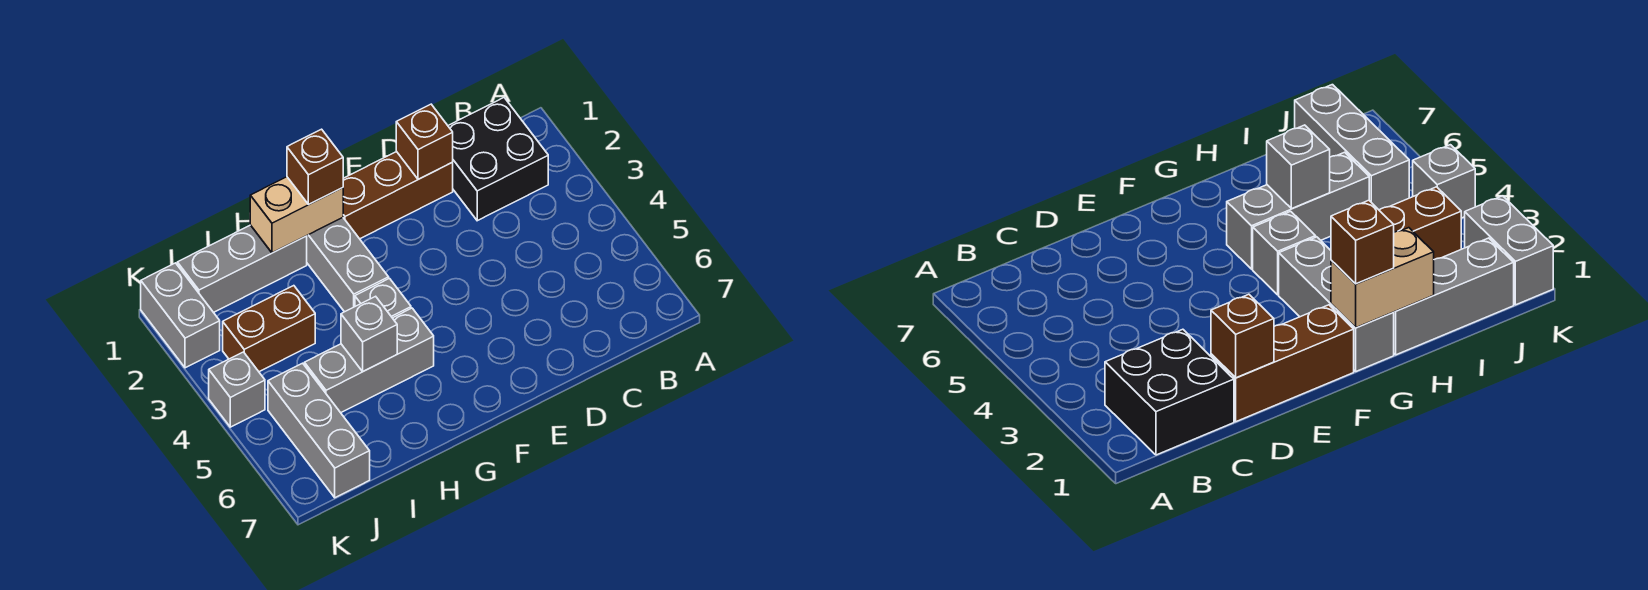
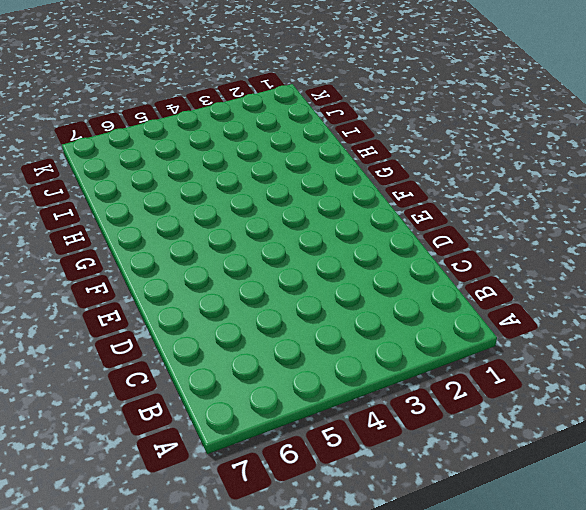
none -> black brick B1:C2 level 1
none -> brown brick D1:F1 level 1
none -> grey brick G1:G3 level 1

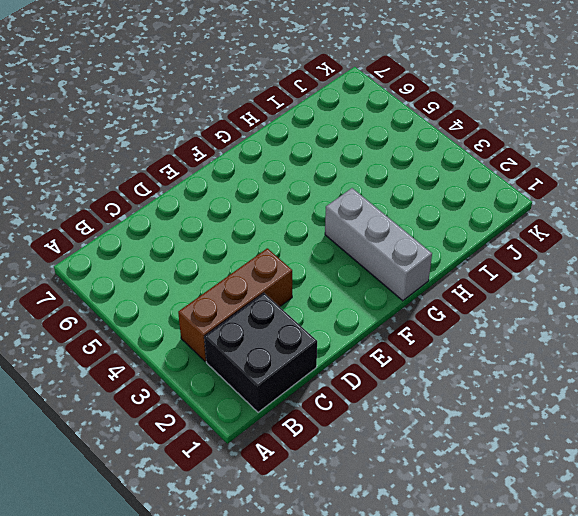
brown brick B3:D3 level 1 -> brown brick D1:F1 level 1
none -> grey brick G4 level 1
none -> grey brick G5:I5 level 1
none -> grey brick H1:J1 level 1

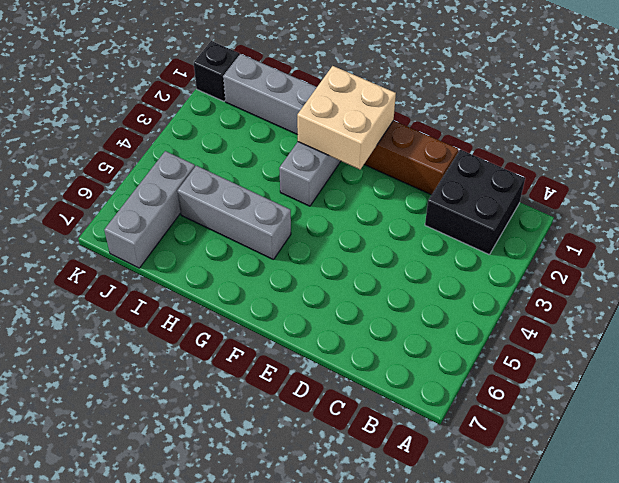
tan brick F1:G2 level 2 -> tan brick G1:H1 level 2
black brick K1 level 1 -> grey brick K1:K2 level 1
none -> grey brick G4 level 1
none -> brown brick I3:J3 level 1
none -> grey brick K4 level 1

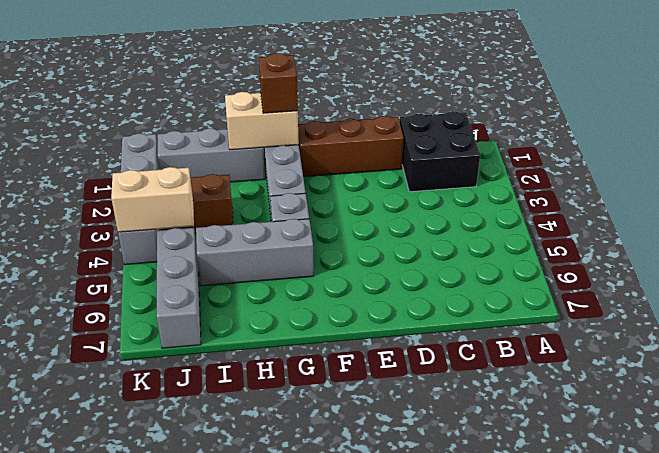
tan brick J4:K4 level 2 -> none
none -> brown brick D1 level 2
none -> grey brick H5 level 2

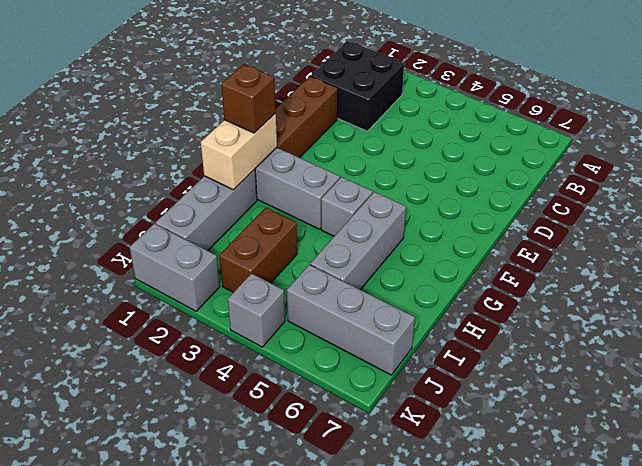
none -> brown brick D1 level 2
none -> grey brick H5 level 2

